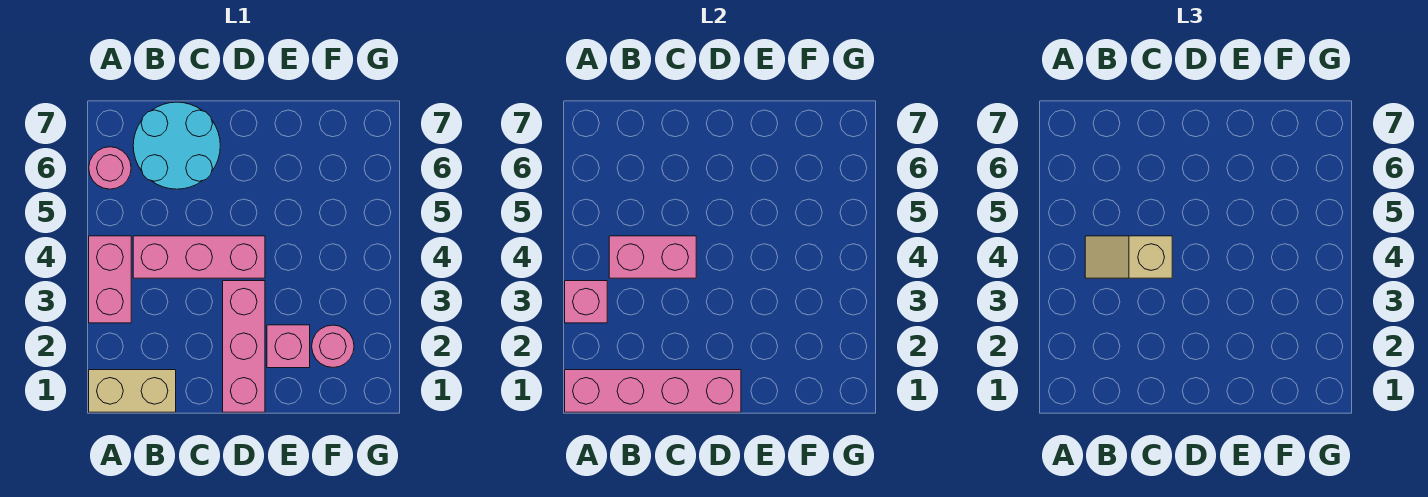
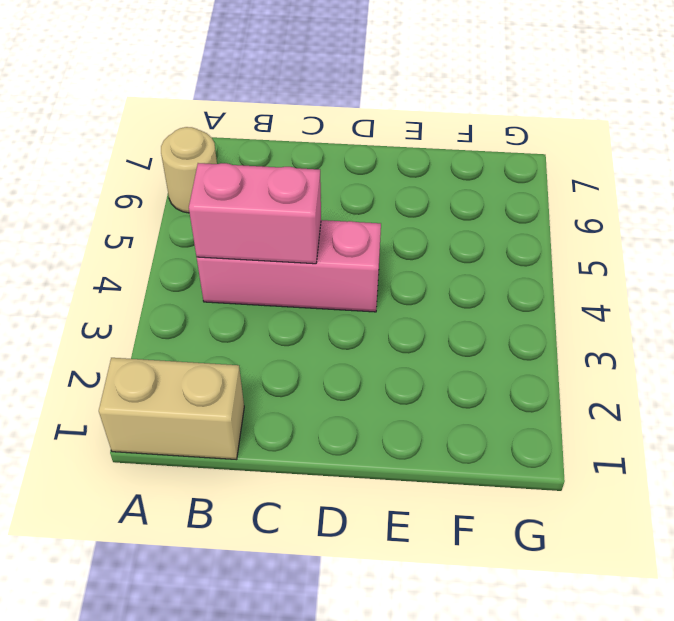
tan round brick A6 level 1 -> pink round brick A6 level 1
none -> pink brick A3:A4 level 1
none -> cyan round brick B6:C7 level 1
none -> pink brick D1:D3 level 1

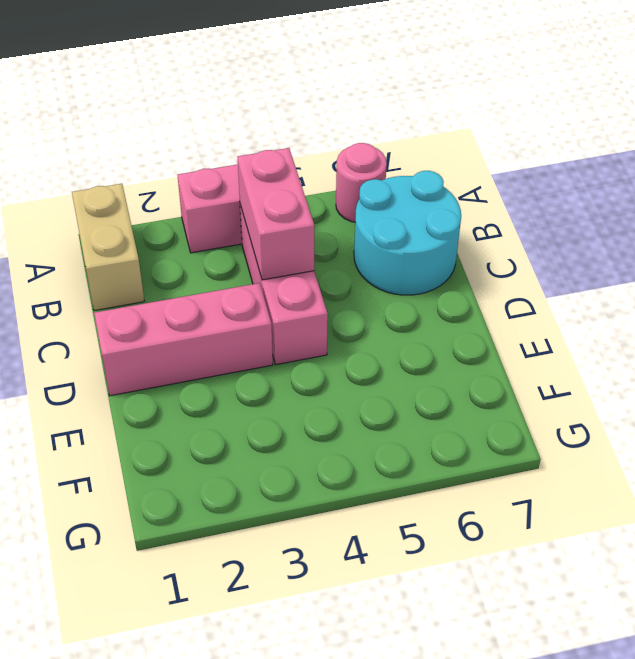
none -> pink brick E2 level 1
none -> pink round brick F2 level 1
none -> pink brick A1:D1 level 2

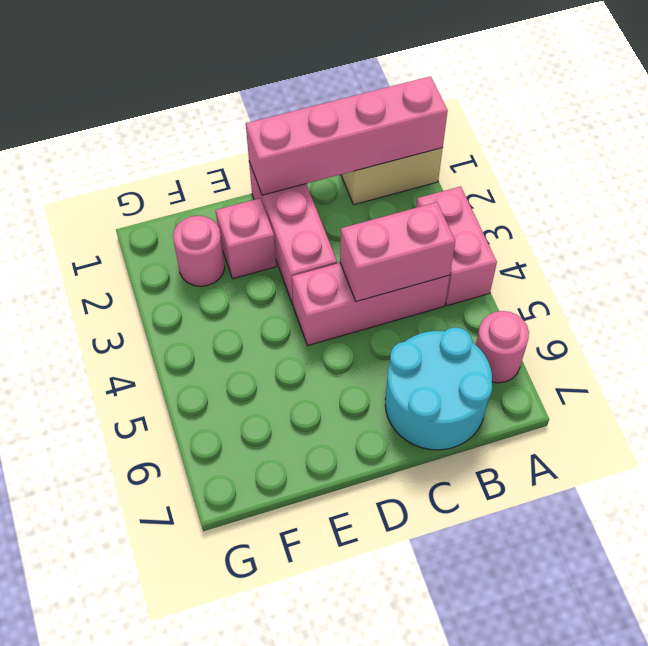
none -> pink brick A3 level 2
none -> tan slope B4:C4 level 3 top C

